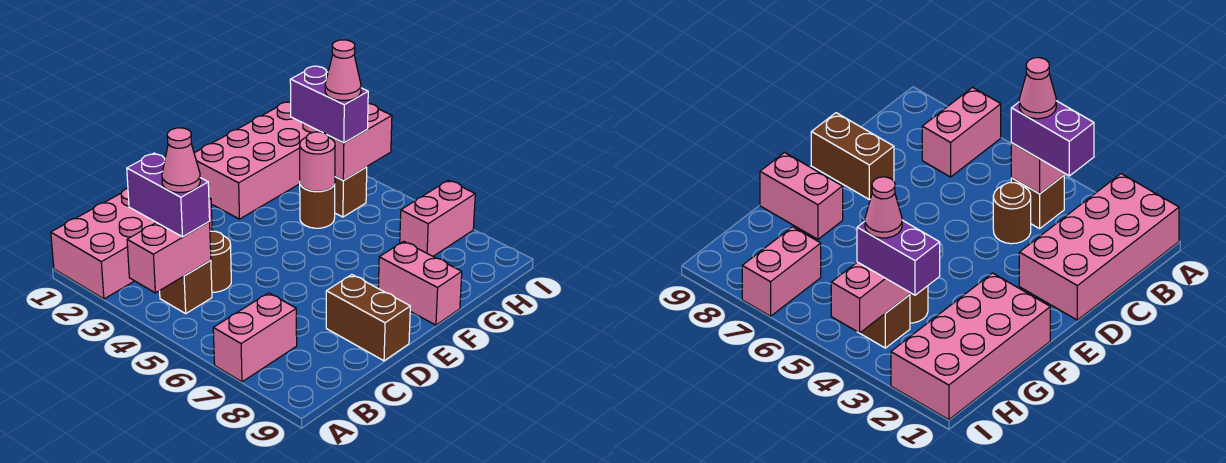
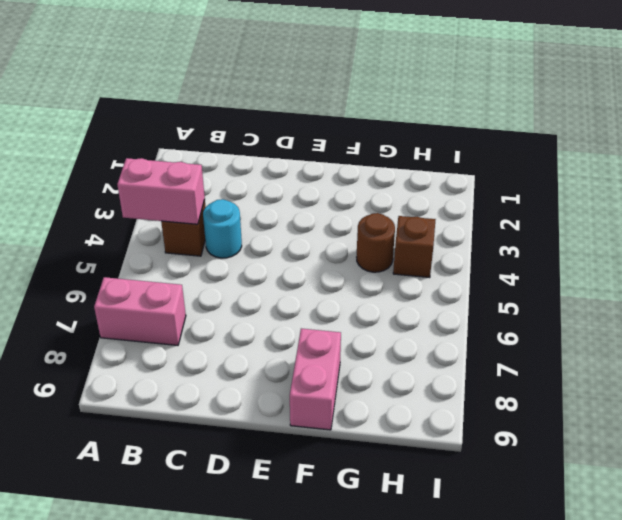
cyan round brick C4 level 1 -> brown round brick C4 level 1
none -> pink brick A1:D2 level 1
none -> brown brick D8:D9 level 1
none -> pink brick F1:I2 level 1

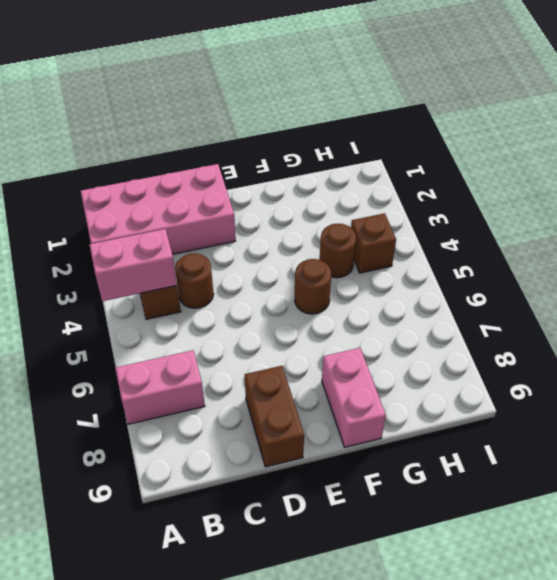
brown round brick F5 level 1 -> none
none -> pink brick F1:I2 level 1
none -> pink brick H7:I7 level 1
none -> pink round brick G4 level 2

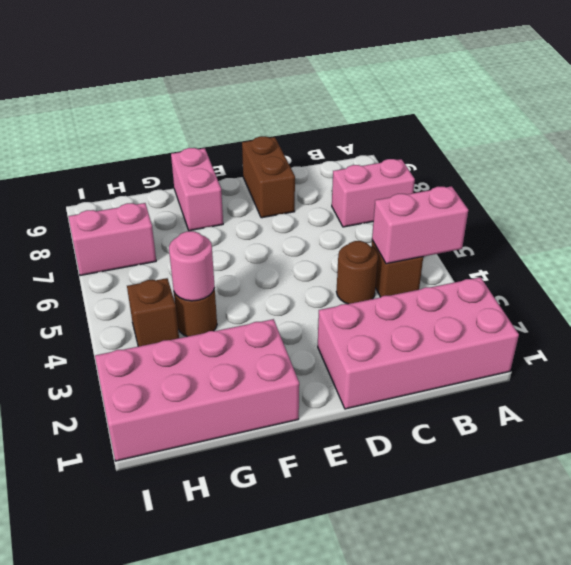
none -> pink brick H4:I4 level 2
none -> purple brick B3:B4 level 3
none -> purple brick H3:H4 level 3

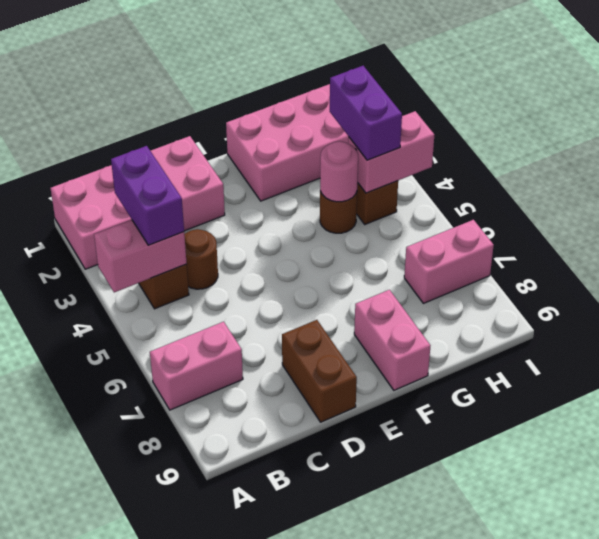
none -> pink cone B4 level 4
none -> pink cone H4 level 4

